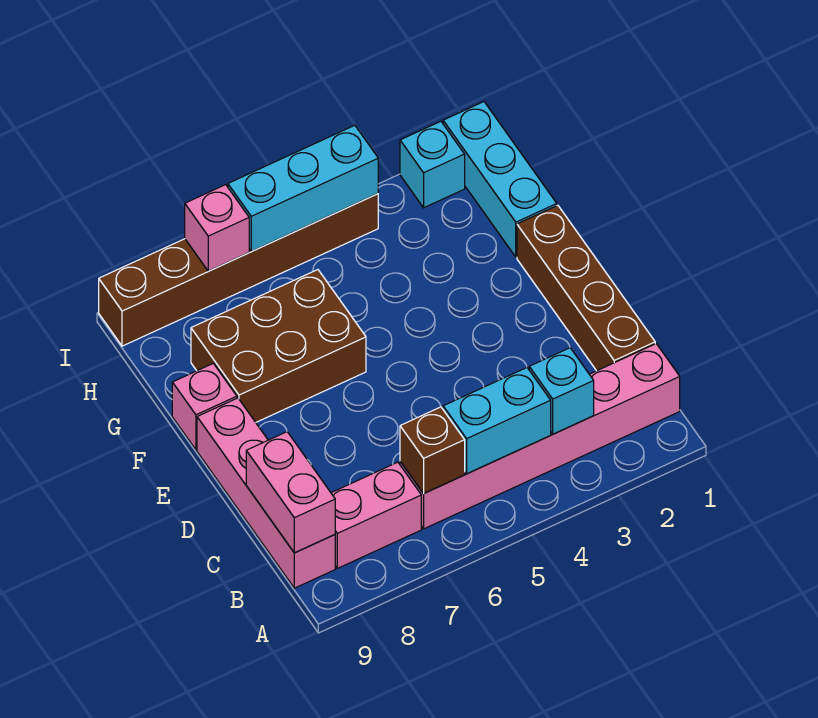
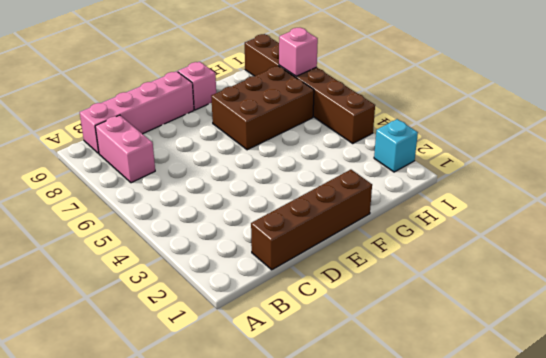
brown brick F6:H7 level 1 -> brown brick F6:G8 level 1
none -> pink brick B1:B6 level 1
none -> cyan brick G1:I1 level 1
none -> cyan brick B3 level 2

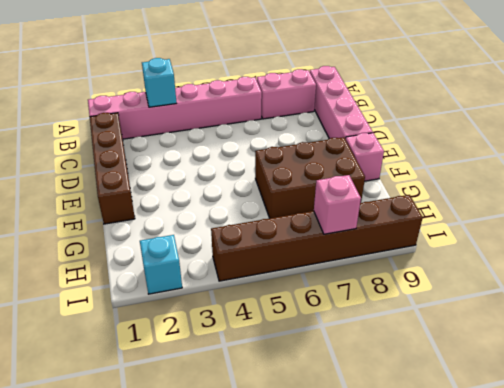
none -> cyan brick G1:I1 level 1
none -> cyan brick B4:B5 level 2
none -> brown brick B6 level 2

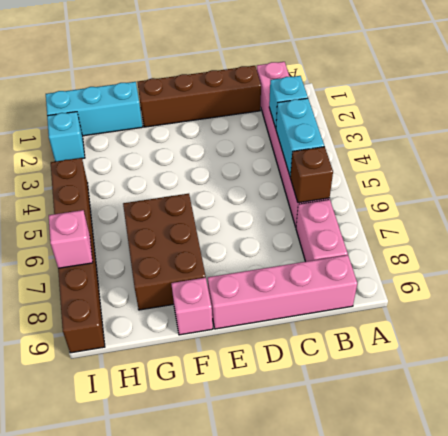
none -> pink brick B9:C9 level 2
none -> cyan brick I4:I6 level 2

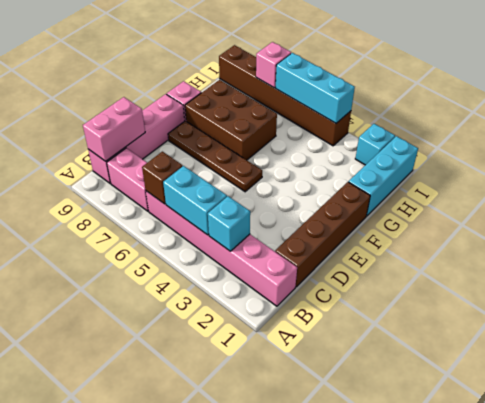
brown plate E5:E8 level 1 -> none

